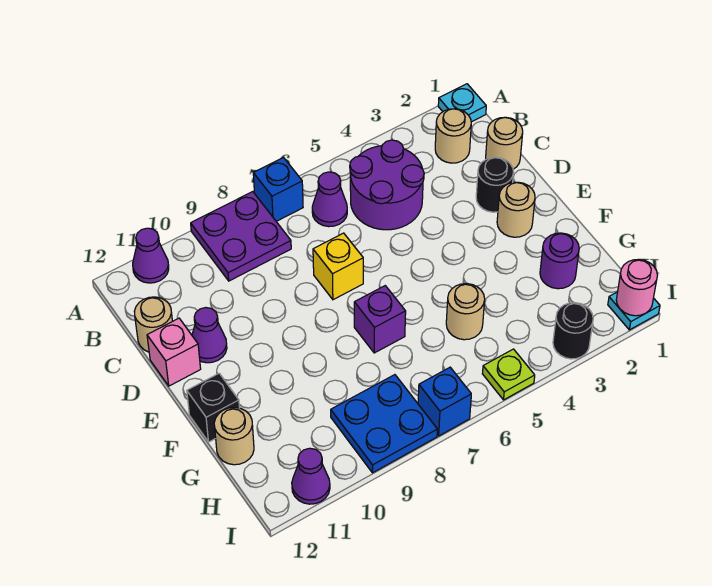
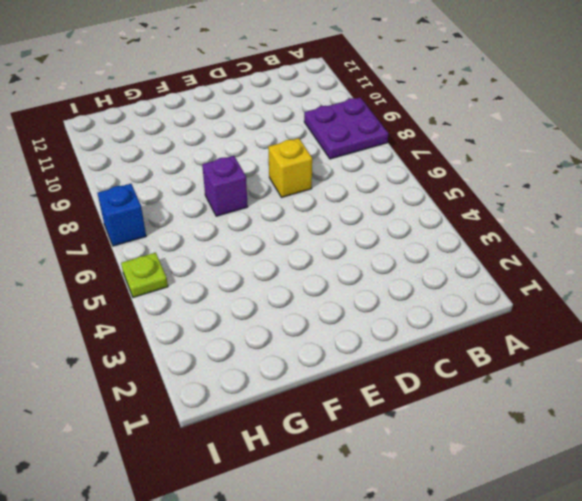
none -> cyan plate A1 level 1
none -> blue brick A7 level 1
none -> purple cone A11 level 1

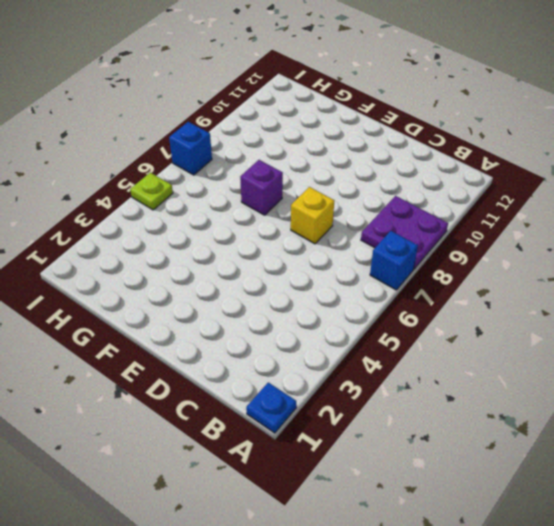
blue plate A1 level 1 -> cyan plate A1 level 1
none -> purple cone A11 level 1
none -> tan round brick B2 level 1
none -> purple round brick B4:C5 level 1

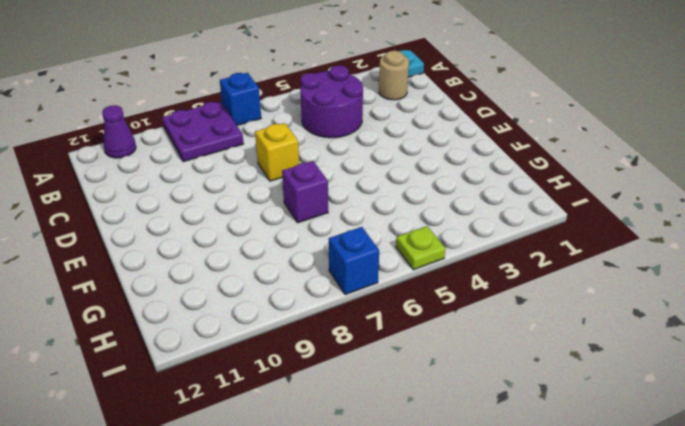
none -> purple cone B6 level 1
none -> tan round brick C1 level 1
none -> tan round brick C12 level 1

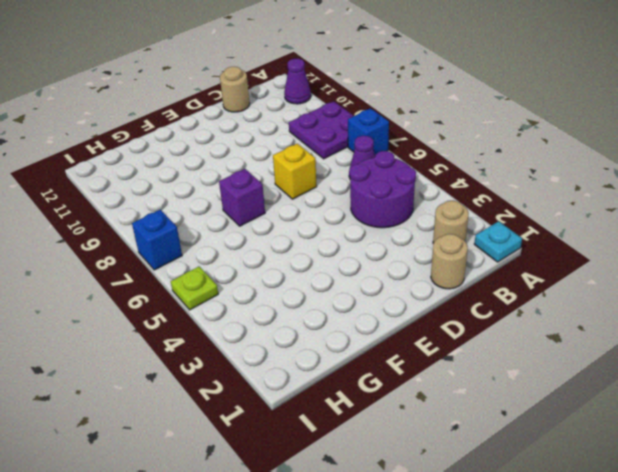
none -> black round brick D2 level 1
none -> purple cone D11 level 1
none -> pink brick D12 level 1

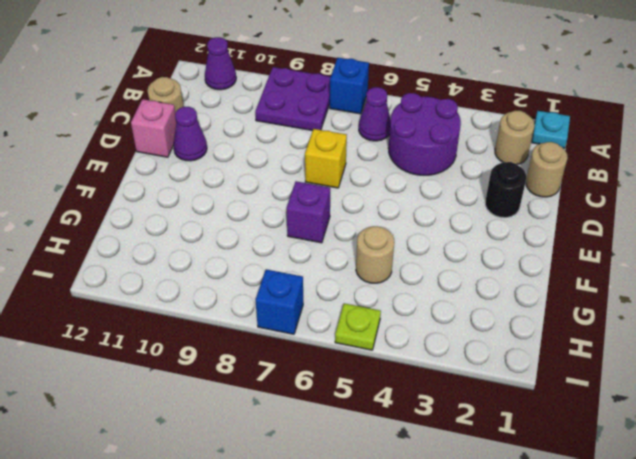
none -> tan round brick E2 level 1
none -> black brick F12 level 1
none -> purple round brick G2 level 1

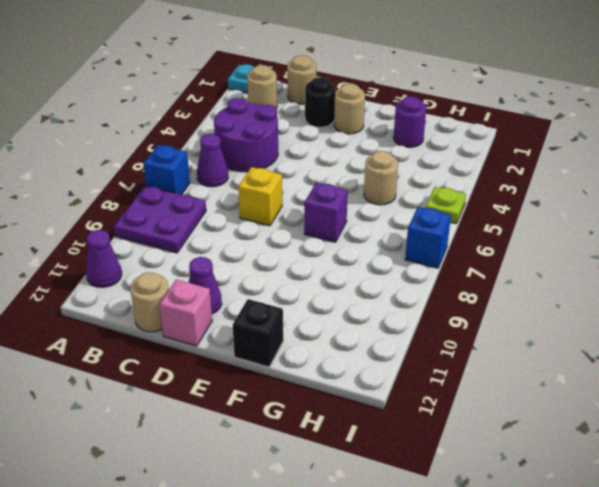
none -> tan round brick G12 level 1
none -> blue plate H8:I9 level 1
none -> cyan plate I1 level 1

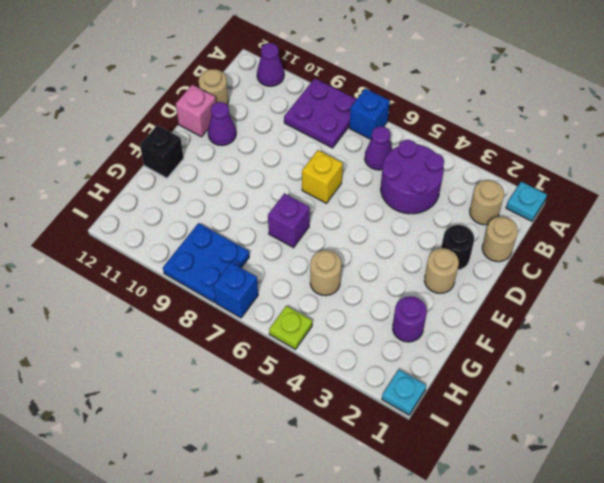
none -> tan round brick G12 level 1
none -> black round brick I3 level 1
none -> purple cone I11 level 1

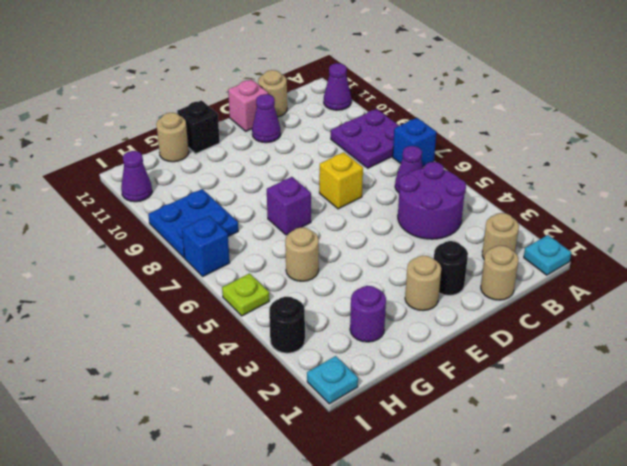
none -> pink round brick I1 level 2

